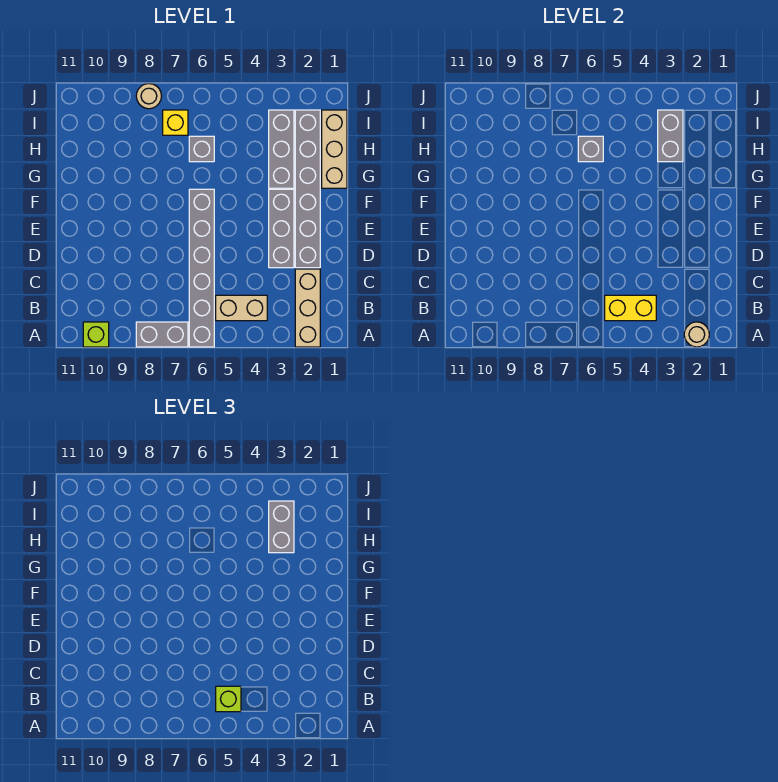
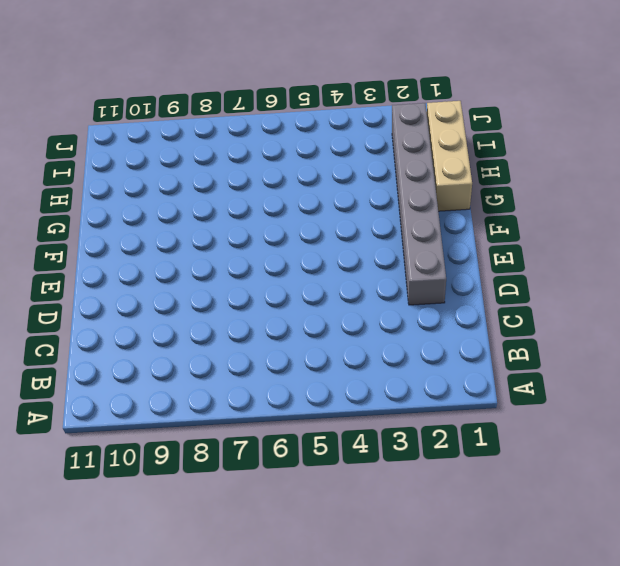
none -> tan brick A2:C2 level 1
none -> grey brick A6:F6 level 1
none -> grey brick A7:A8 level 1

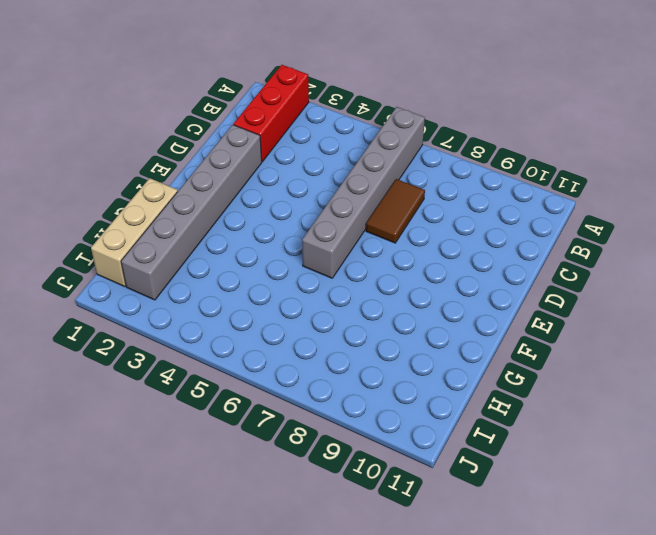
red brick A2:C2 level 1 -> tan brick A2:C2 level 1
brown tile C7:D7 level 1 -> none
none -> grey brick A7:A8 level 1
none -> lime brick A10 level 1
none -> tan brick B4:B5 level 1

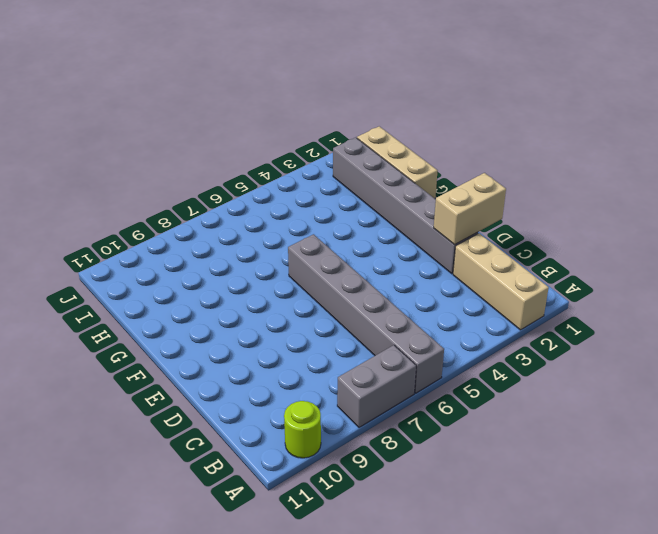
lime round brick A10 level 1 -> lime brick A10 level 1
tan brick D1:D2 level 2 -> tan brick B4:B5 level 1
none -> grey brick D3:F3 level 1
none -> grey brick G3:I3 level 1
none -> grey brick H6 level 1

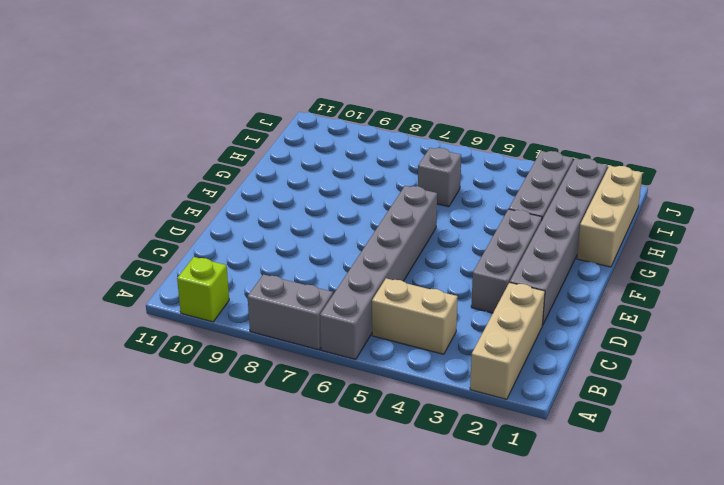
none -> yellow brick I7 level 1
none -> tan round brick J8 level 1
none -> tan round brick A2 level 2

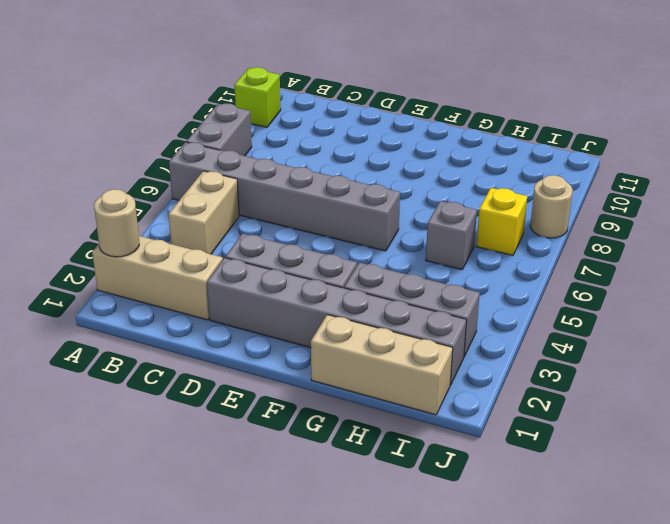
none -> yellow brick B4:B5 level 2
none -> grey brick H3:I3 level 2
none -> grey brick H6 level 2

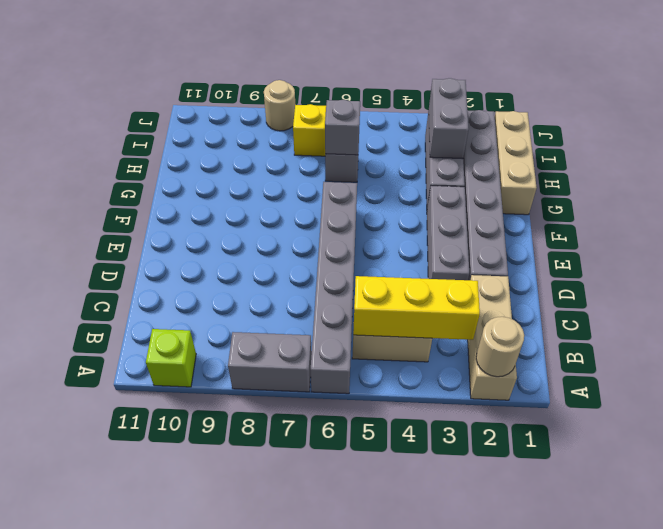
yellow brick B3:B5 level 2 -> yellow brick B4:B5 level 2
none -> lime brick B5 level 3
none -> grey brick H3:I3 level 3

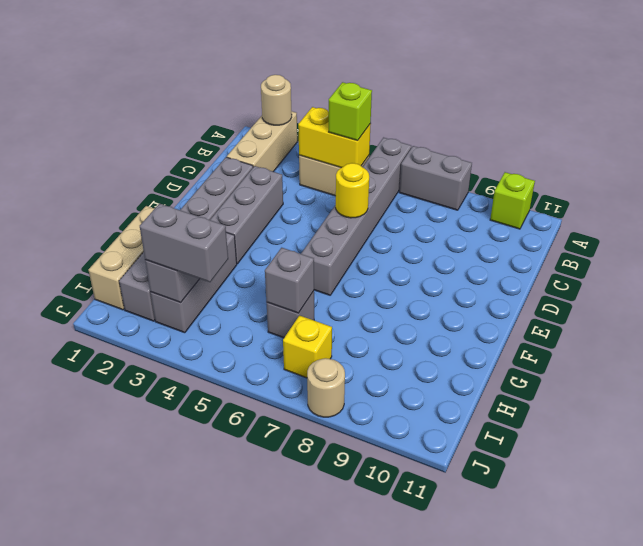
yellow round brick D6 level 2 -> none
grey brick I3:I4 level 3 -> grey brick H3:I3 level 3

